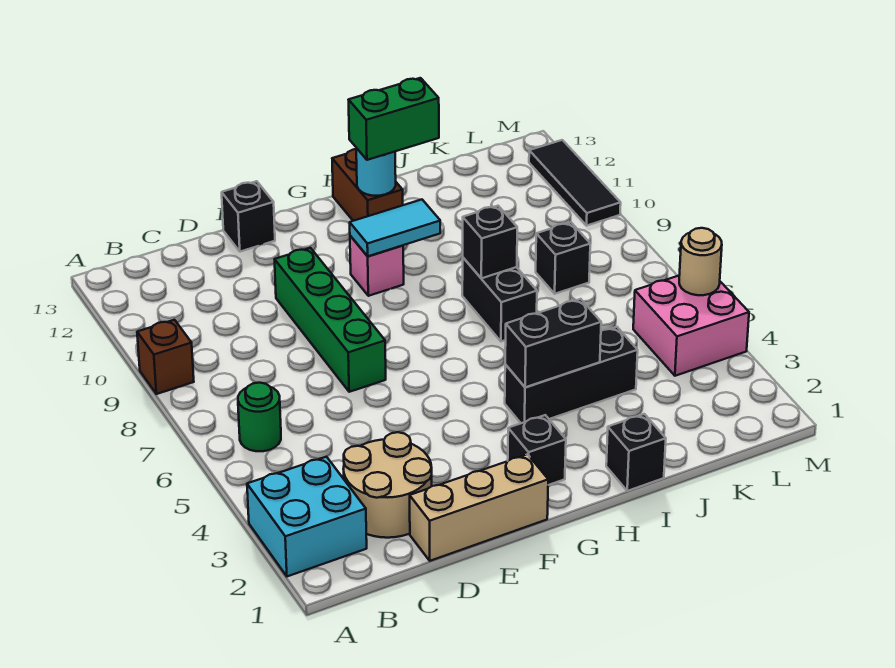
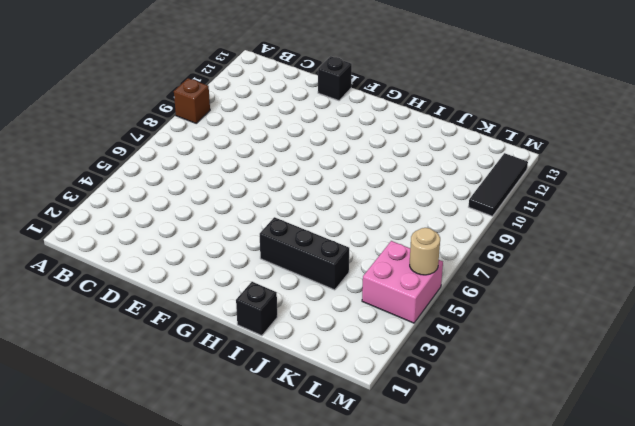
none -> cyan brick A2:B3 level 1
none -> green round brick B6 level 1
none -> tan round brick C2:D3 level 1

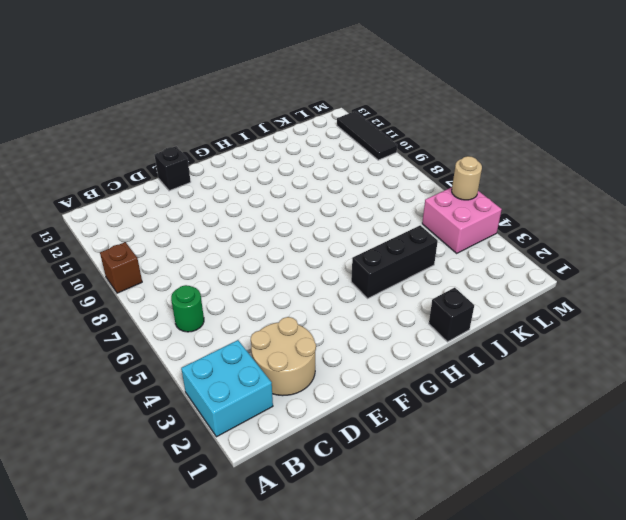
none -> tan brick D1:F1 level 1
none -> green brick E7:E10 level 1
none -> black brick G2 level 1

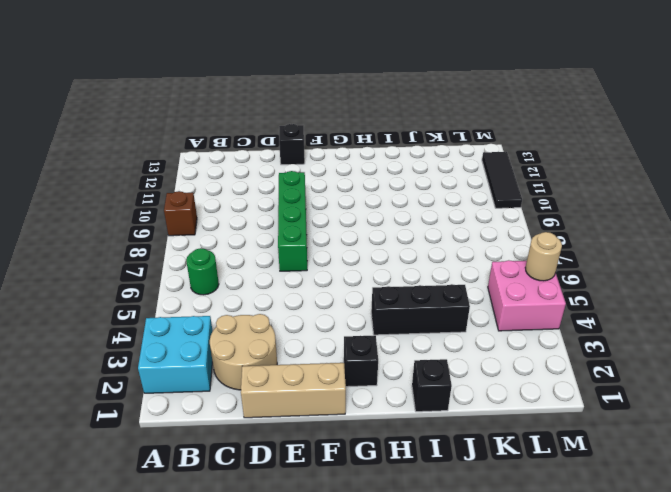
none -> pink brick G10 level 1
none -> brown brick H12:H13 level 1
none -> black brick I7:I8 level 1

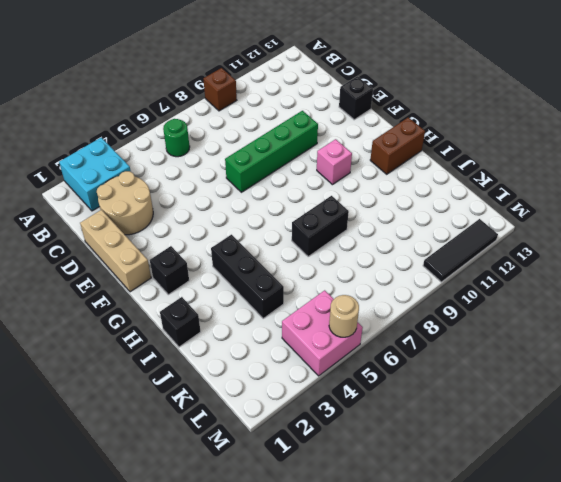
none -> black brick K8 level 1
none -> cyan tile G10:H10 level 2
none -> black brick H4:I4 level 2

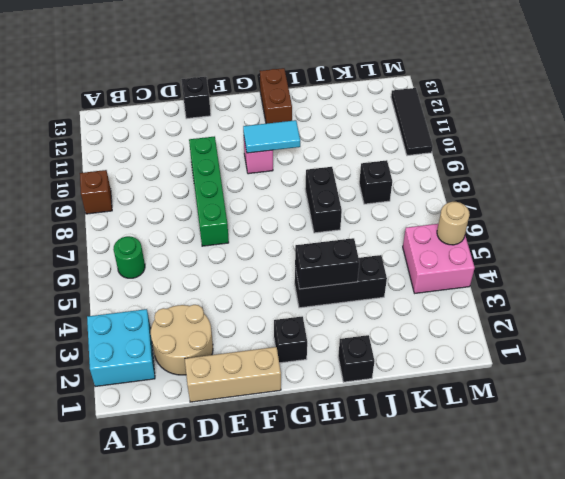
none -> cyan round brick H12 level 2
none -> black brick I8 level 2
none -> green brick H12:I12 level 3

